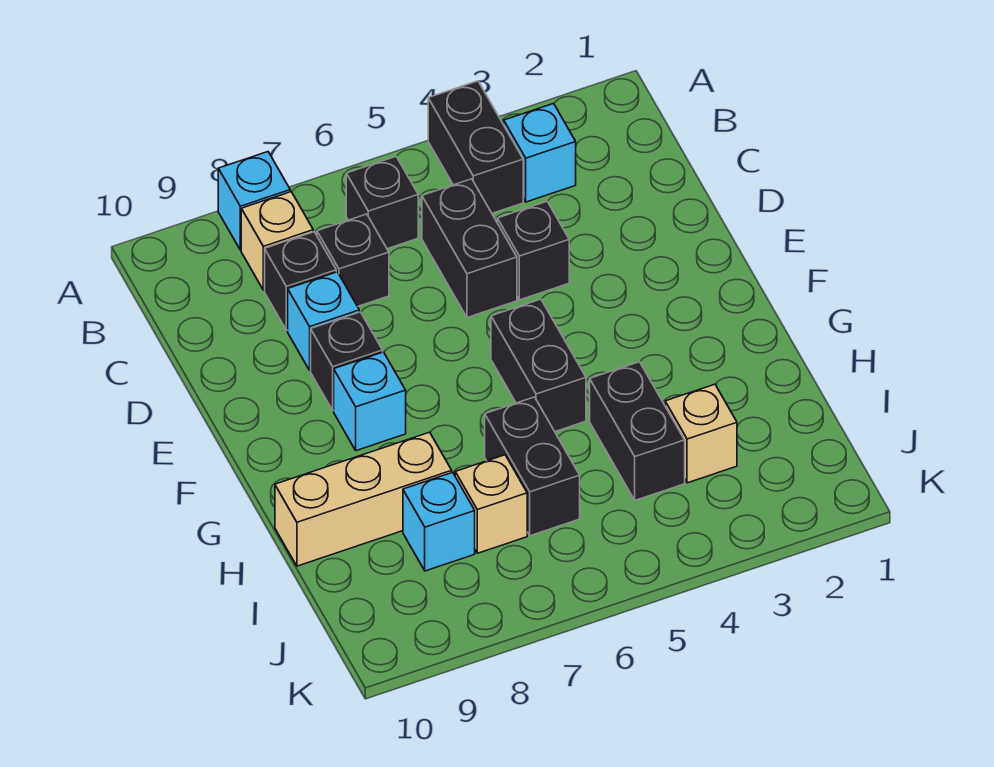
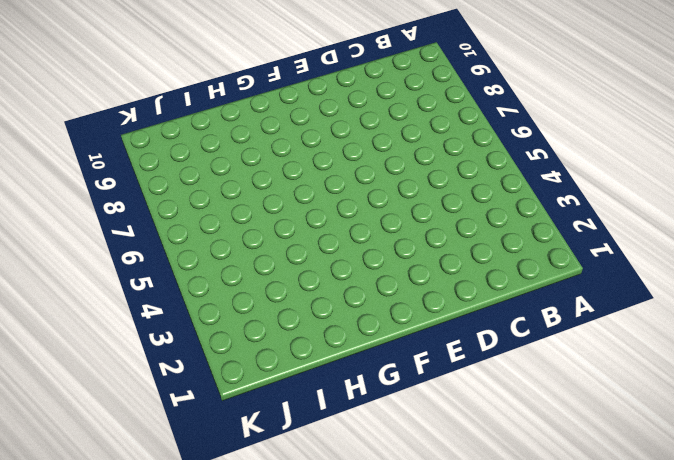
none -> black brick A4:B4 level 1
none -> cyan brick A8 level 1
none -> cyan brick B3 level 1

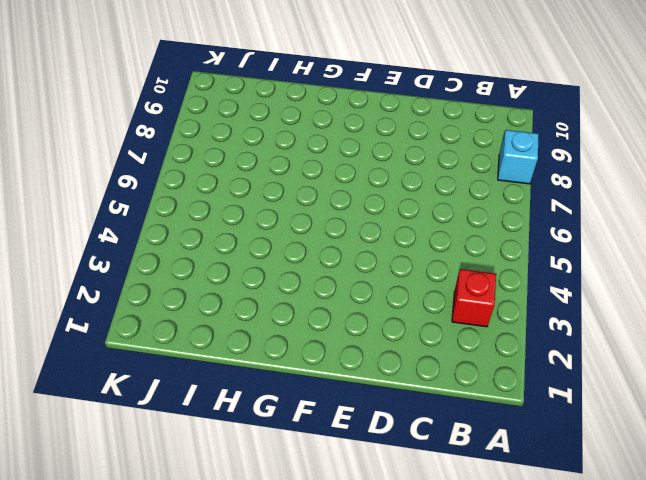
red brick B3 level 1 -> cyan brick B3 level 1
none -> black brick A4:B4 level 1
none -> black brick B6 level 1
none -> tan brick B8 level 1

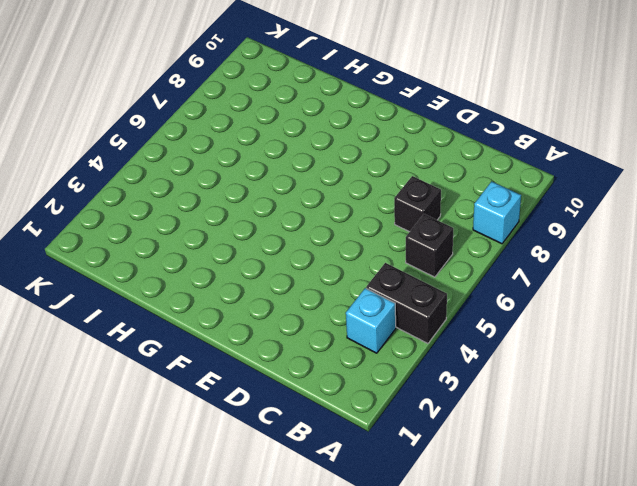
none -> tan brick B8 level 1
none -> black brick C5:D5 level 1
none -> black brick C8 level 1

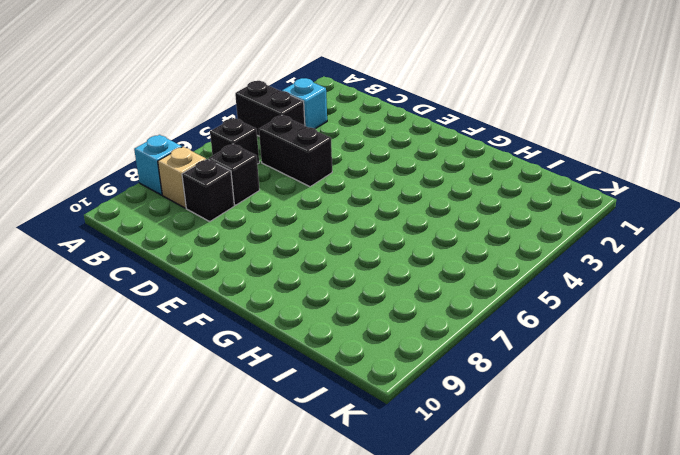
none -> black brick D4 level 1
none -> cyan brick D8 level 1
none -> black brick E8 level 1

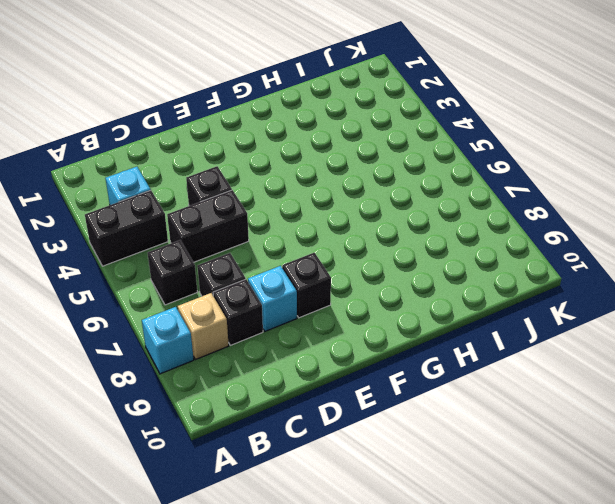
none -> black brick F5:G5 level 1
none -> cyan brick F8 level 1
none -> black brick H4:I4 level 1

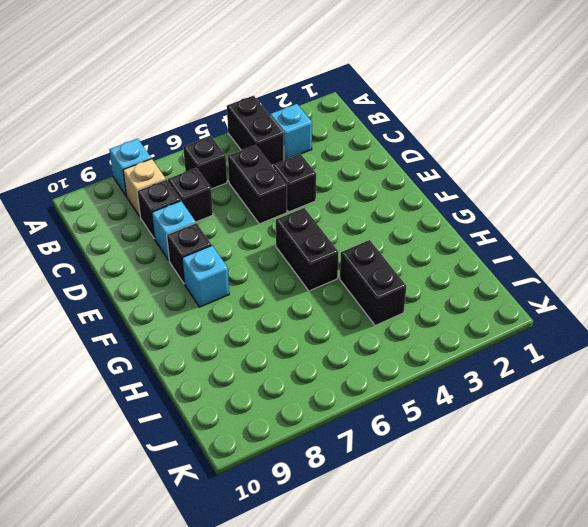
none -> black brick H6:I6 level 1
none -> tan brick H8:H10 level 1
none -> tan brick I3 level 1

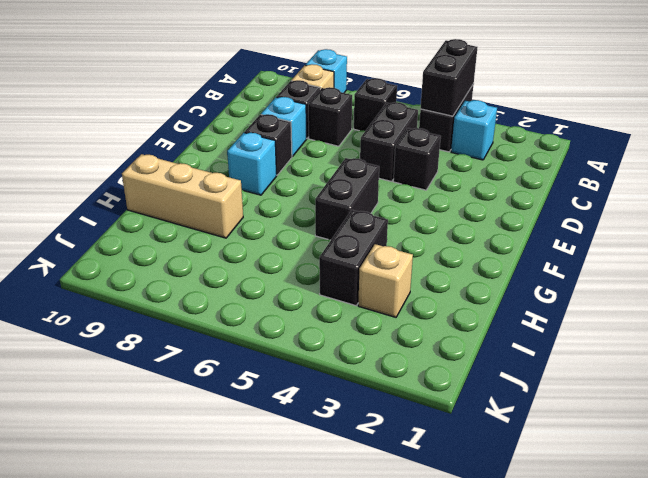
black brick A4:B4 level 2 -> black brick H6:I6 level 1
none -> tan brick I7 level 1
none -> cyan brick I8 level 1

